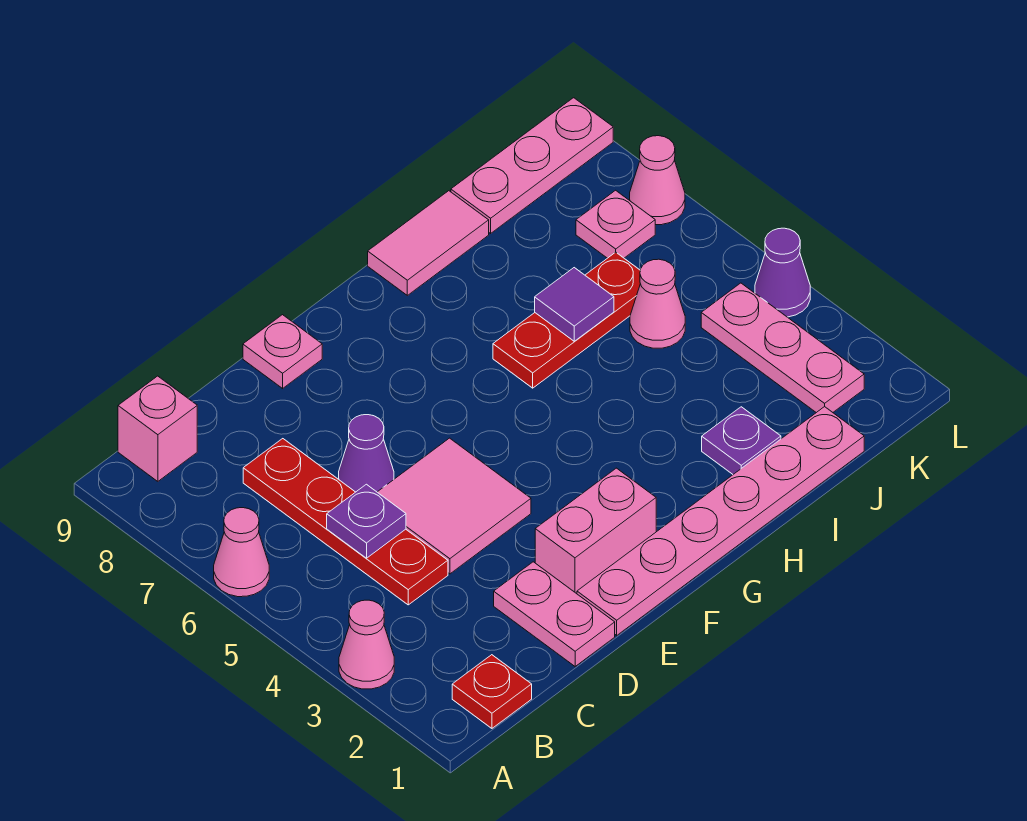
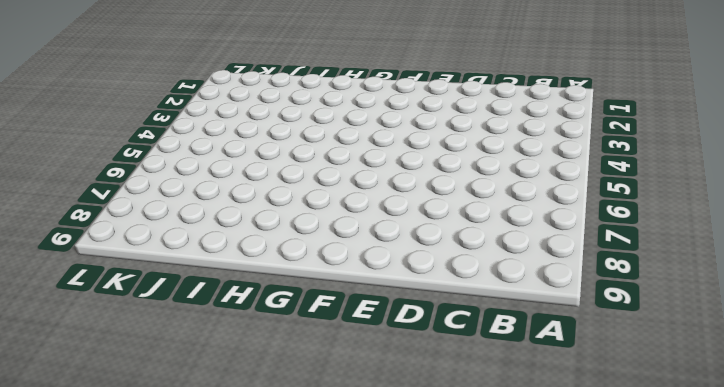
none -> pink cone A3 level 1
none -> pink cone A6 level 1
none -> red plate B1 level 1

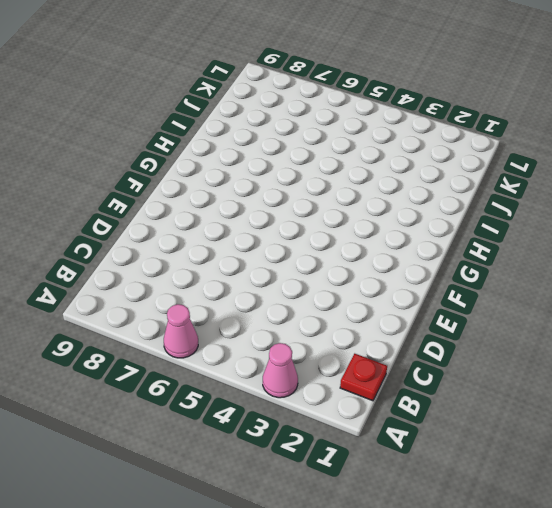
none -> pink brick B9 level 1
none -> red plate C4:C7 level 1
none -> pink plate D1:D2 level 1

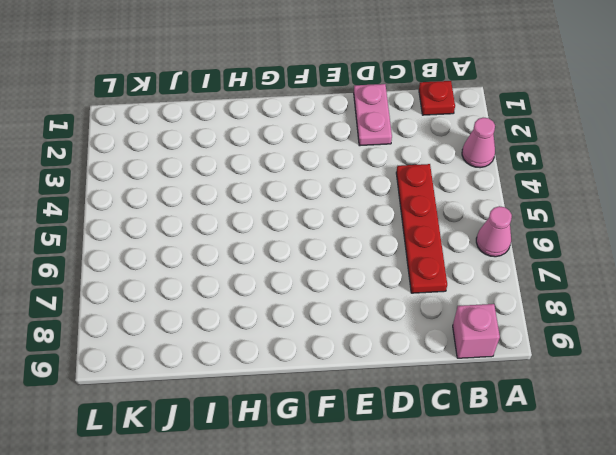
none -> pink tile D4:E5 level 1
none -> purple cone D6 level 1
none -> pink plate E1:J1 level 1

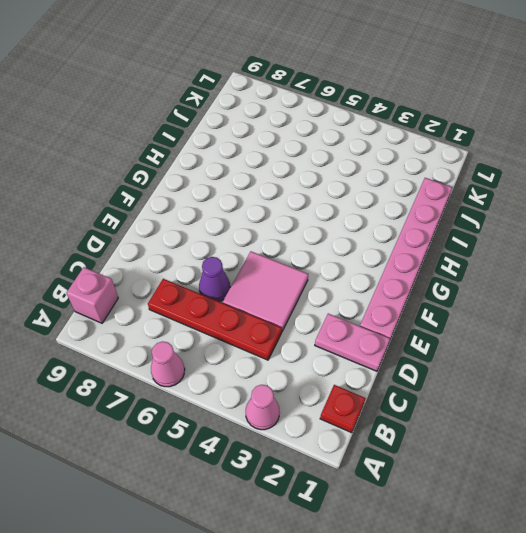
none -> pink brick E2:F2 level 1
none -> pink plate E9 level 1
none -> red plate H6:J6 level 1

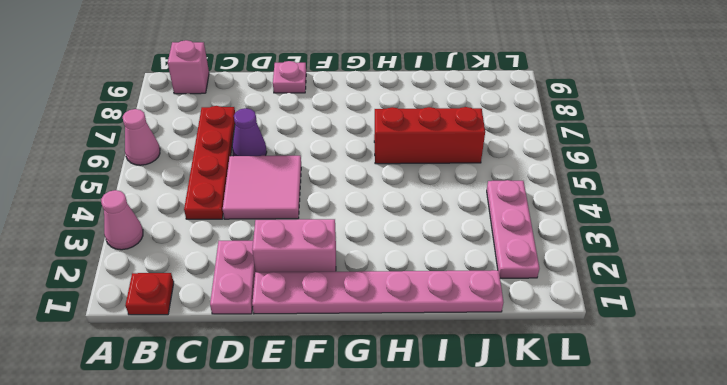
red brick H6:J6 level 1 -> red plate H6:J6 level 1
none -> pink tile H9:I9 level 1
none -> purple plate I2 level 1
none -> pink cone J5 level 1

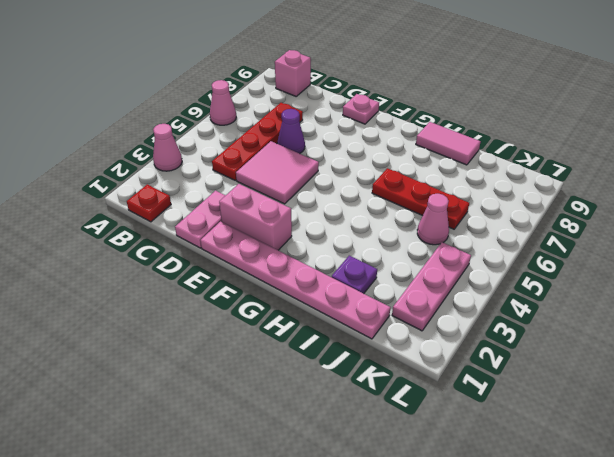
none -> pink plate J9:L9 level 1
none -> pink plate K7 level 1
none -> purple cone L4 level 1

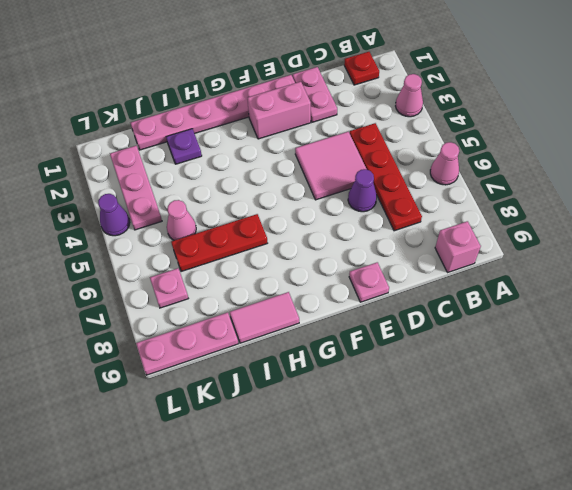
none -> pink cone L7 level 1
none -> purple plate C5 level 2
none -> purple tile I6 level 2

